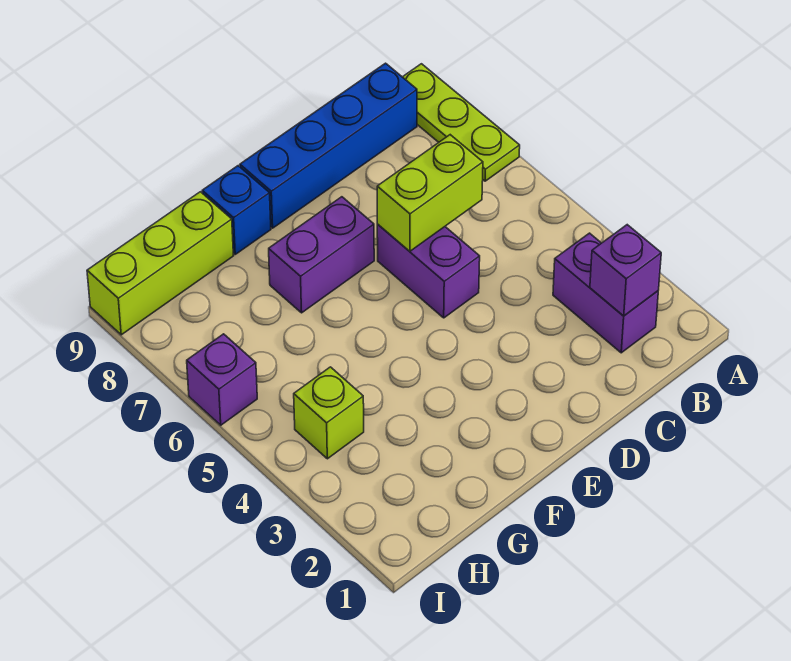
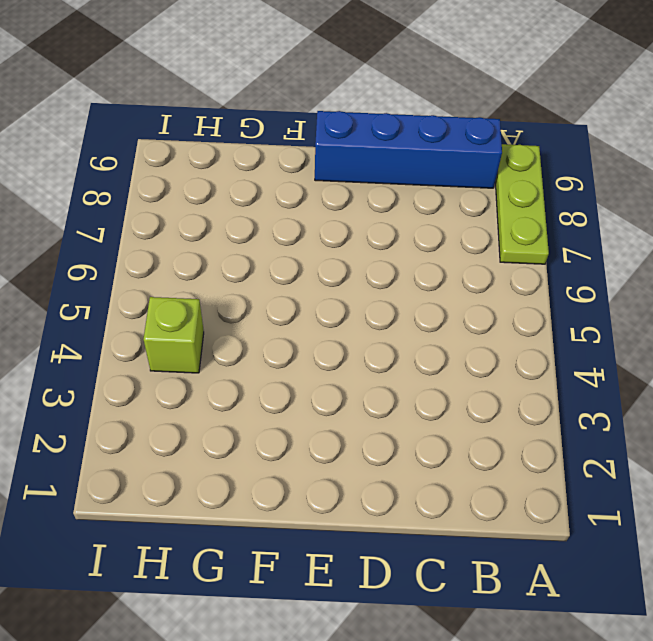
none -> purple brick B2:B3 level 1
none -> purple brick D5:D6 level 1

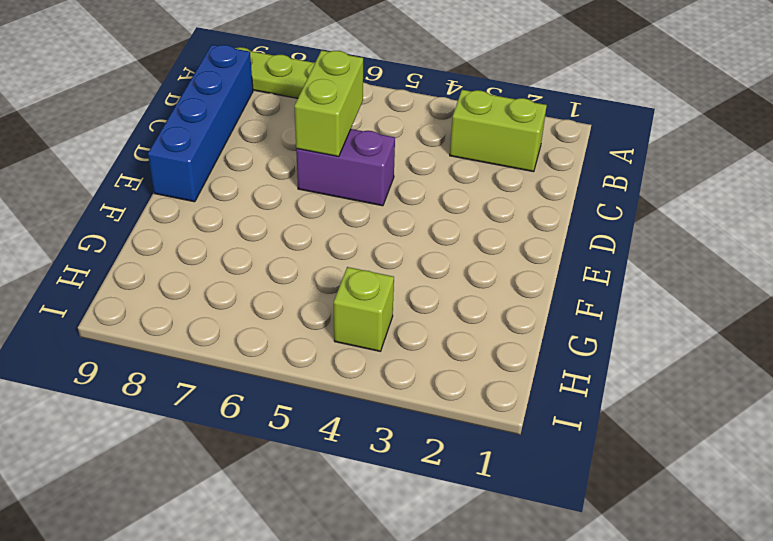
lime brick B2:B3 level 1 -> purple brick B2:B3 level 1
none -> purple brick E7:F7 level 1
none -> blue brick F9 level 1

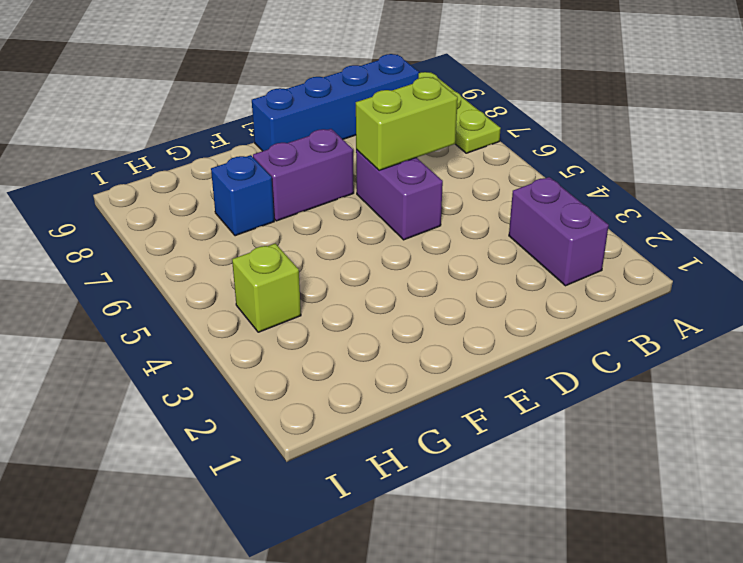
blue brick G7 level 1 -> blue brick F9 level 1
none -> lime brick G9:I9 level 1
none -> purple brick I6 level 1

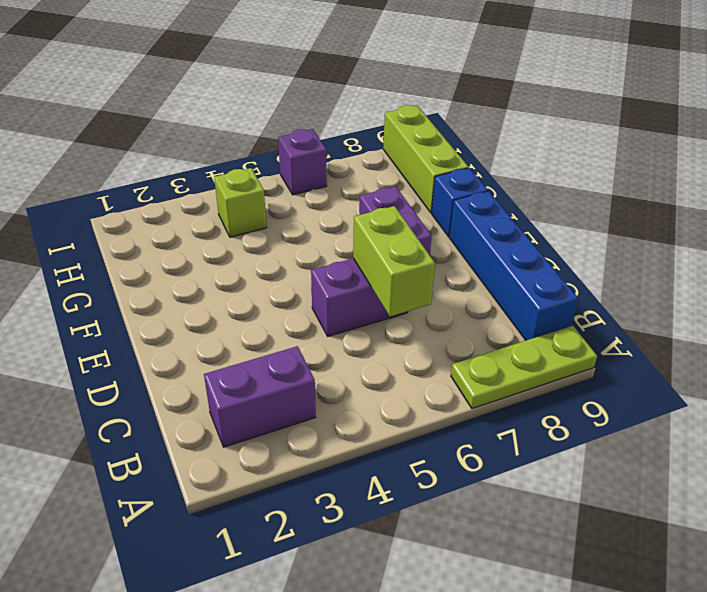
none -> purple brick B2 level 2

